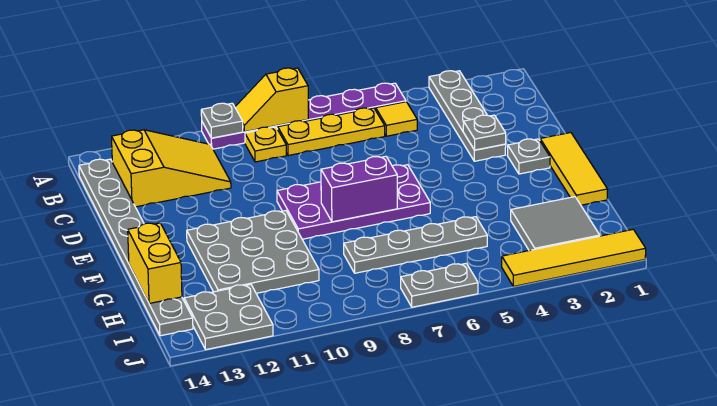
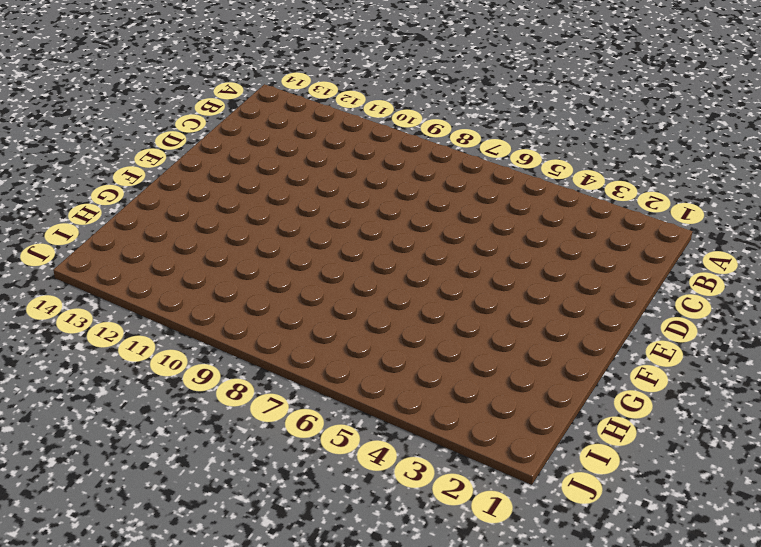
none -> grey plate A3:D3 level 1
none -> purple plate A5:A10 level 1
none -> yellow tile B5 level 1

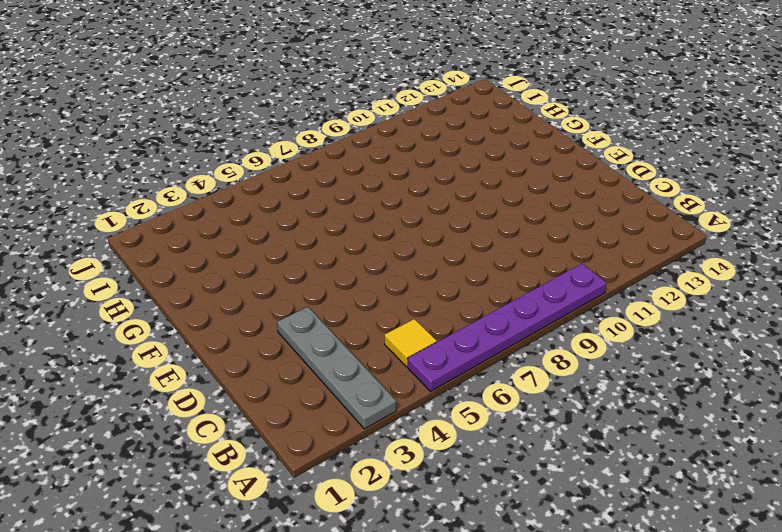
none -> yellow plate B6:B8 level 1
none -> yellow plate B9 level 1
none -> yellow slope B11:C13 level 1 top 13

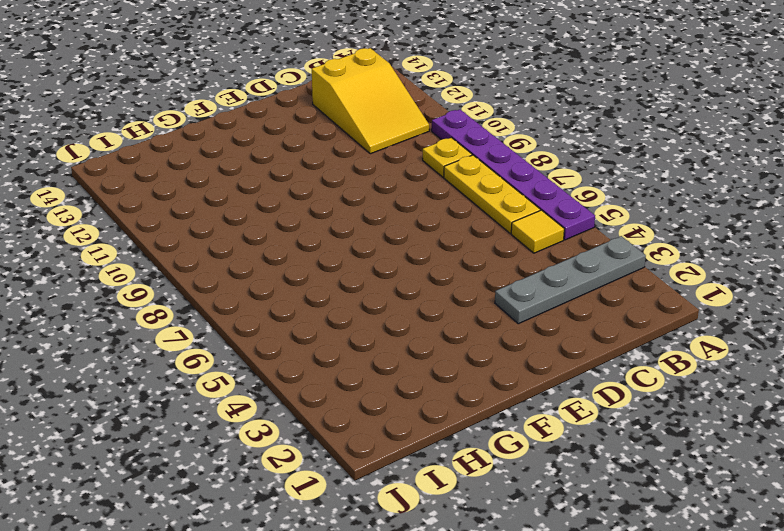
none -> grey plate B14:I14 level 1
none -> yellow tile E1:G1 level 1
none -> grey plate E2 level 1

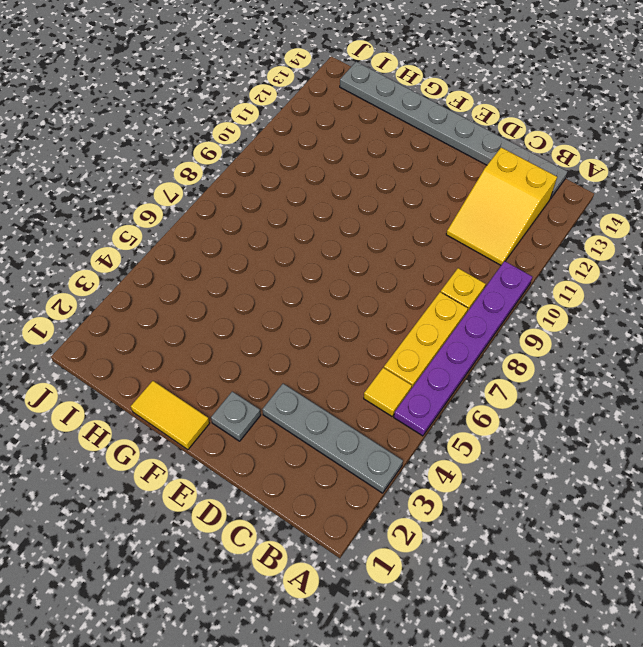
yellow tile F1:G1 level 1 -> yellow tile E1:G1 level 1
none -> purple plate E6:F9 level 1
none -> grey plate F10:H12 level 1
none -> grey tile H2:I3 level 1

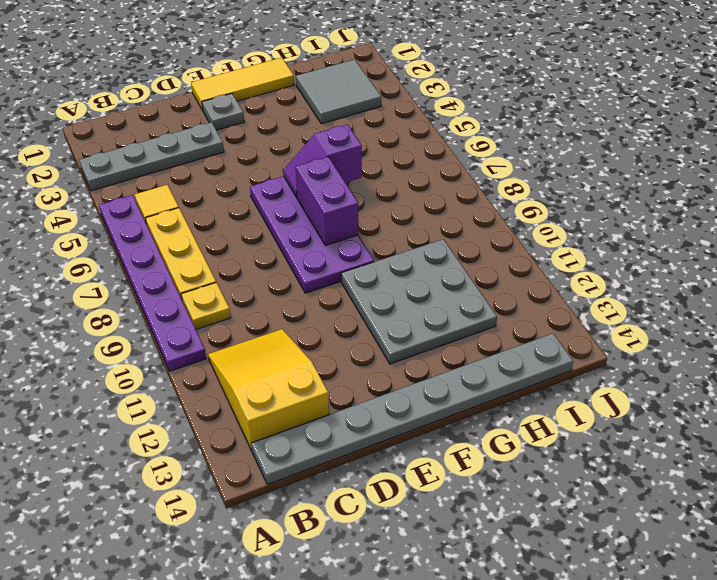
purple slope F6:G6 level 2 top G -> none
none -> grey plate H5:H8 level 1
none -> grey plate I12:J13 level 1
none -> yellow tile J1:J4 level 1

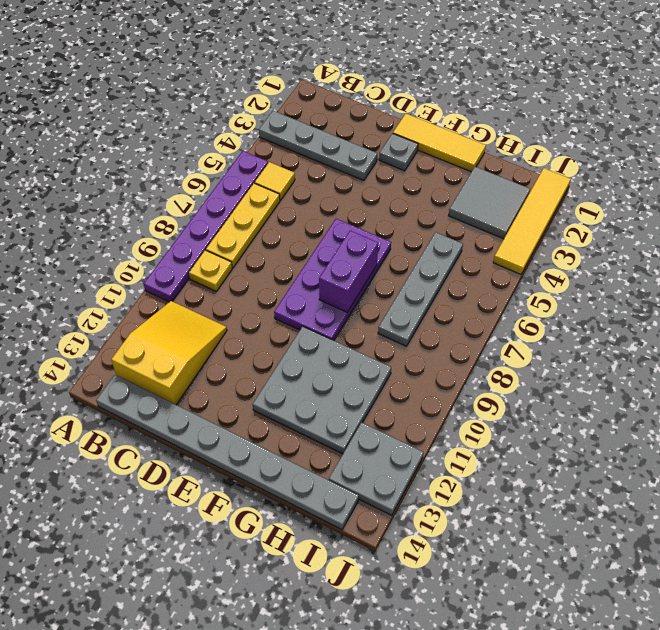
none -> grey plate J6:J7 level 1
none -> yellow slope A8:A9 level 2 top 8
none -> grey plate A10 level 2

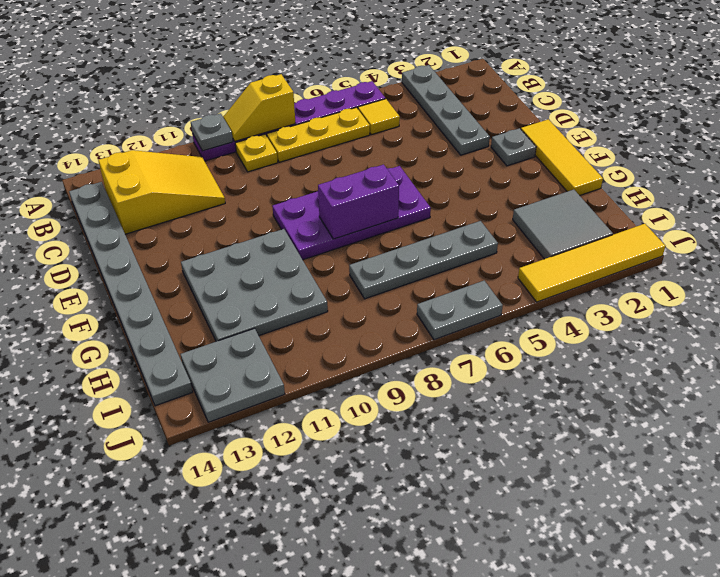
none -> grey plate D3 level 2
none -> yellow brick G14:H14 level 2

